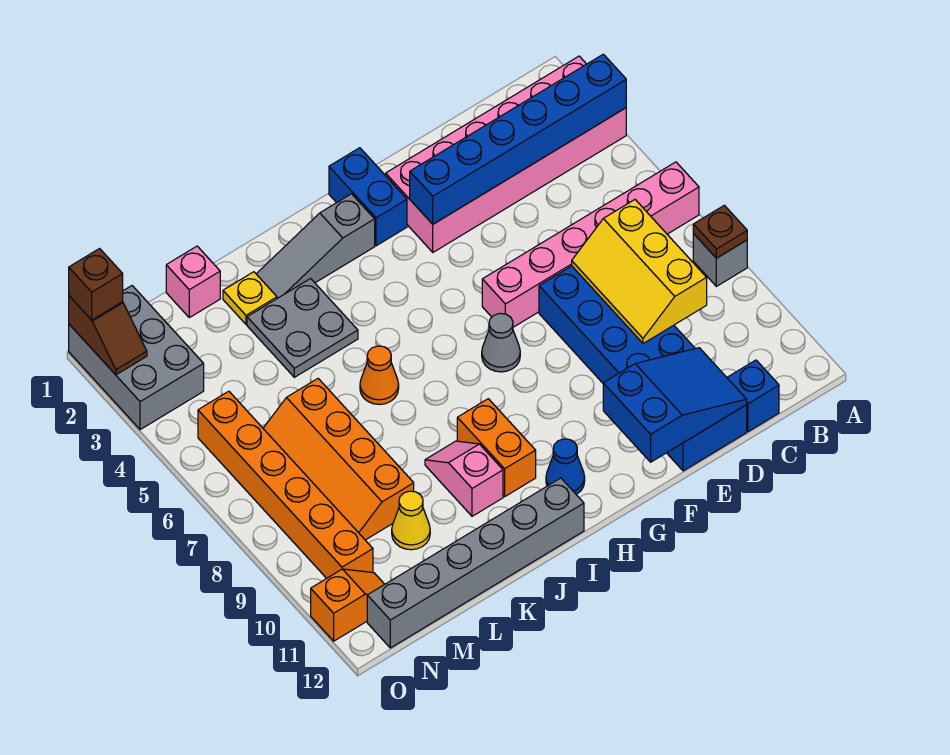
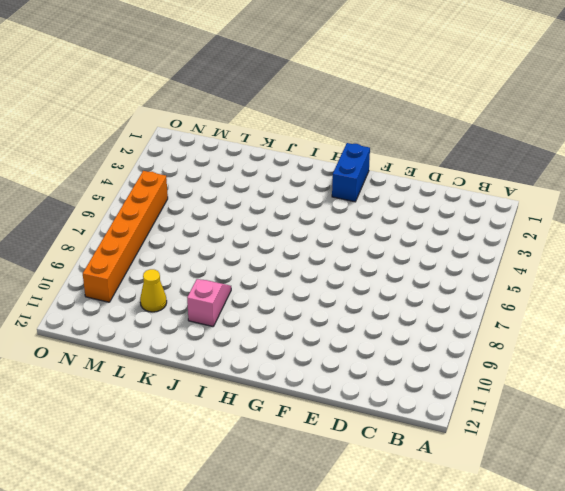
none -> pink brick A2:F3 level 1
none -> pink brick A6:F6 level 1
none -> grey brick A8 level 1

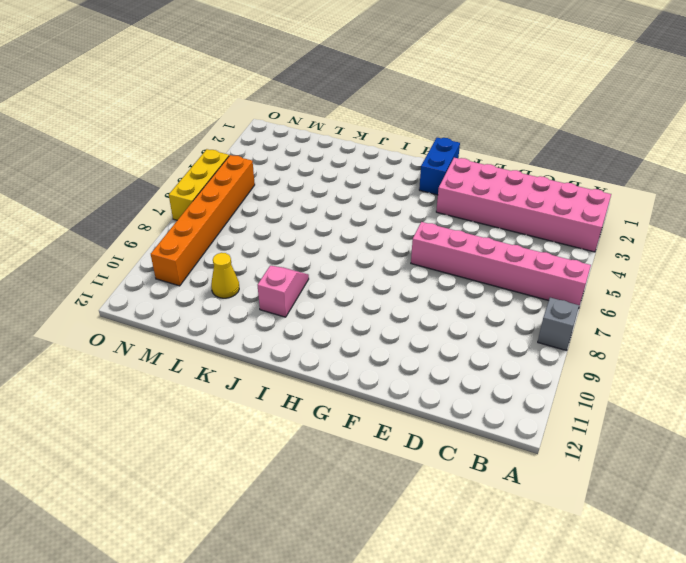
yellow brick O5:O7 level 1 -> none
none -> blue brick C12 level 1
none -> blue brick D7:E12 level 1
none -> grey cone G7 level 1

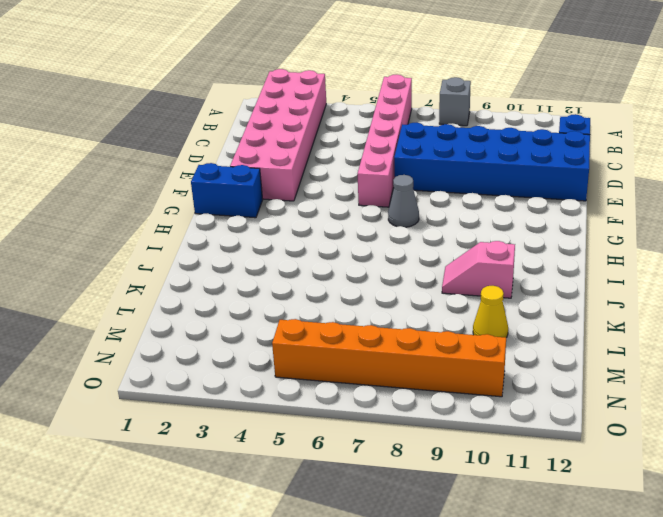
none -> grey slope H2:J2 level 1 top H
none -> blue cone H11 level 1
none -> orange brick I9:I10 level 1

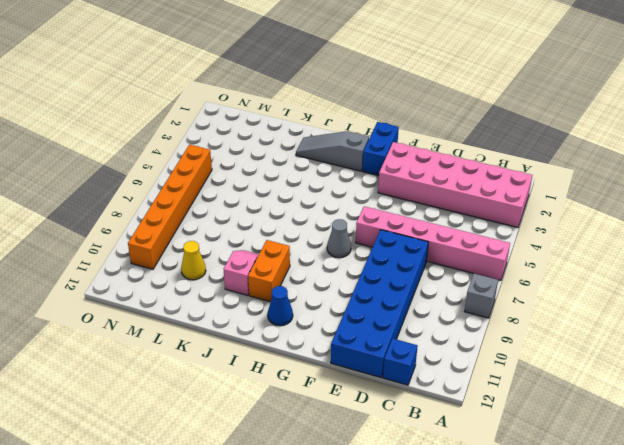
none -> grey brick I12:N12 level 1
none -> grey plate J3:K4 level 1
none -> orange cone J6 level 1

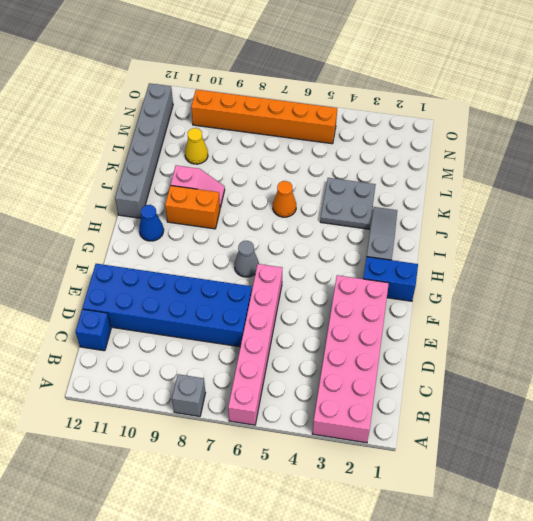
none -> yellow plate K2 level 1
none -> pink brick L1 level 1
none -> orange slope L6:M9 level 1 top L

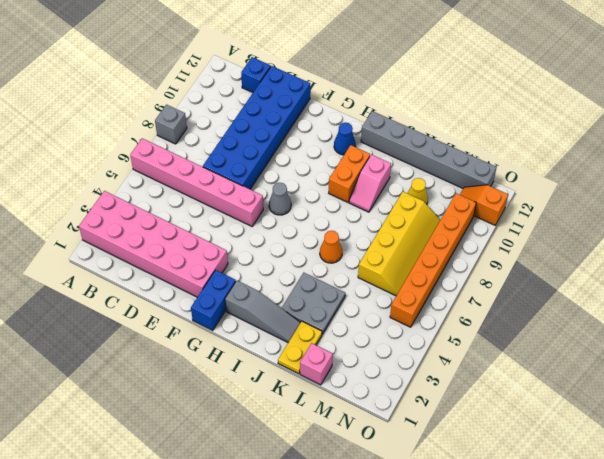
yellow plate K1:K2 level 1 -> yellow plate K2 level 1
yellow slope L6:M9 level 1 top L -> orange slope L6:M9 level 1 top L
none -> grey brick N1:O3 level 1
none -> blue brick A3:F3 level 2
none -> brown plate A8 level 2

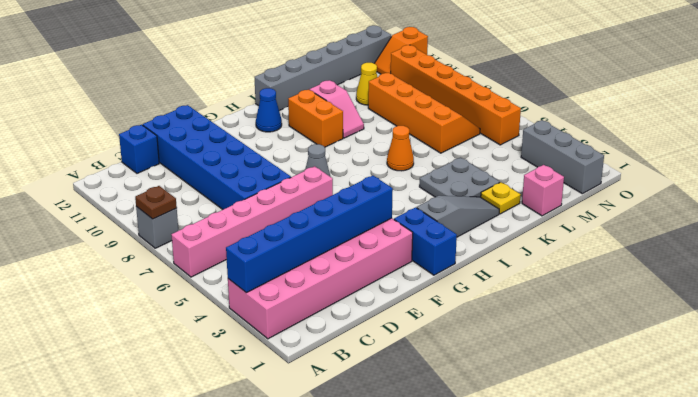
grey brick N1:N3 level 1 -> grey brick N1:O3 level 1
none -> yellow slope C7:D9 level 2 top C
none -> blue slope D11:F12 level 2 top F
none -> brown slope O1:O2 level 2 top 1

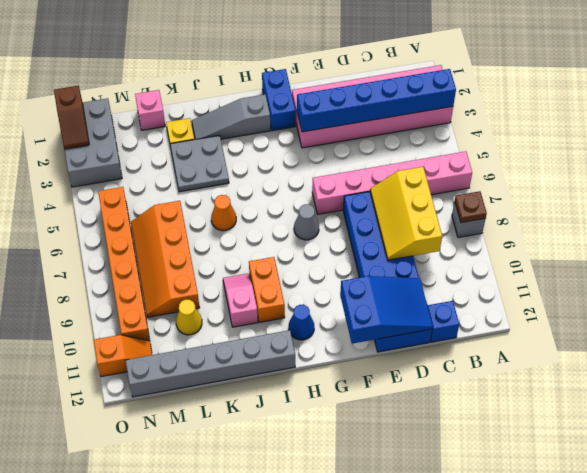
none -> brown brick O1 level 3

